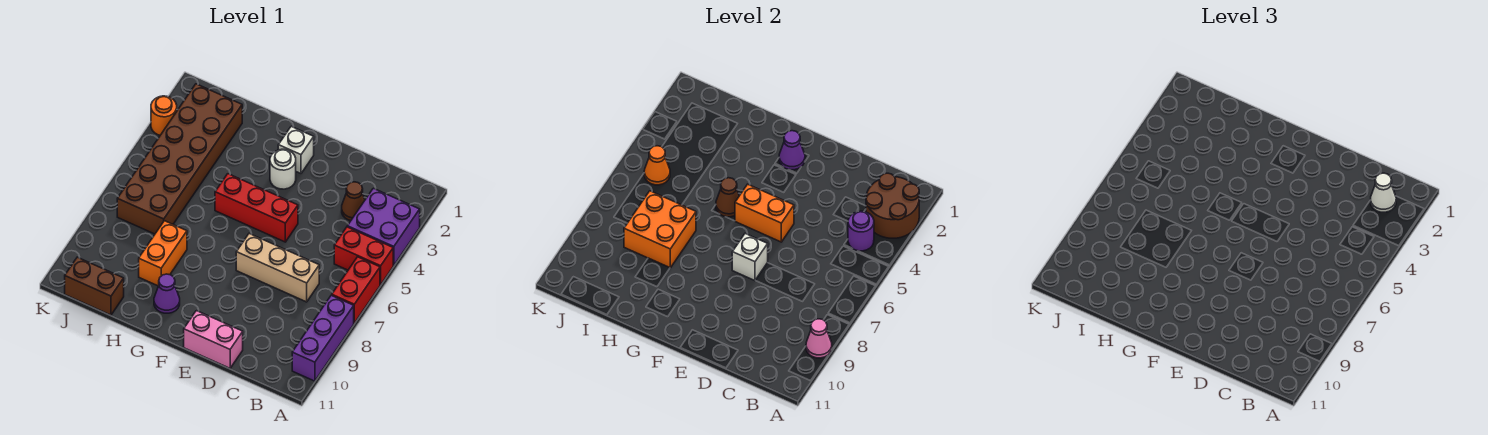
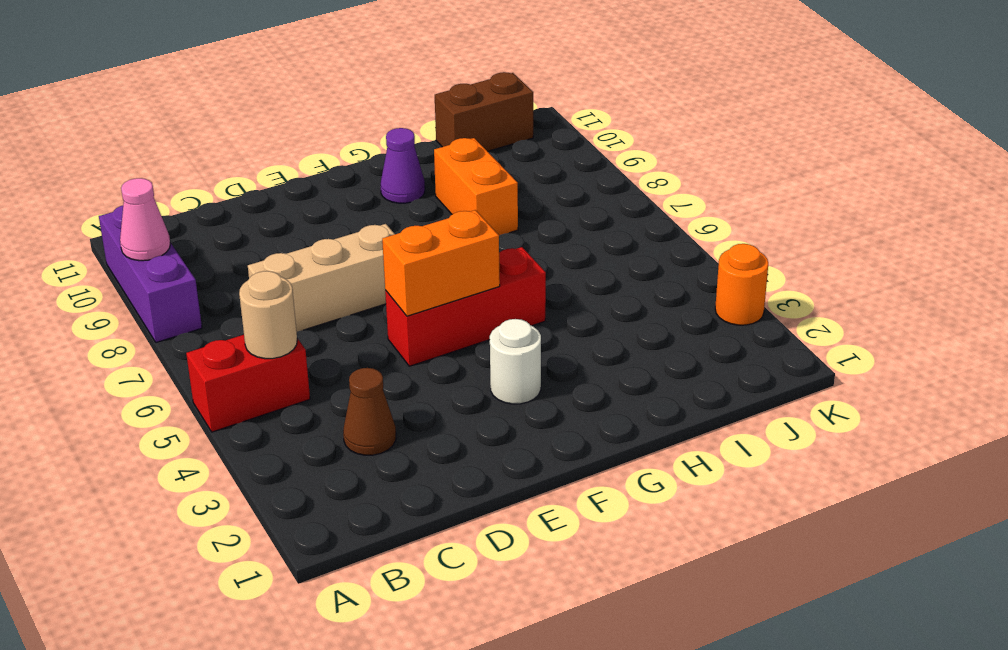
tan round brick B5 level 2 -> none
none -> purple brick A3:B4 level 1
none -> red brick A6:A7 level 1
none -> pink brick D11:E11 level 1

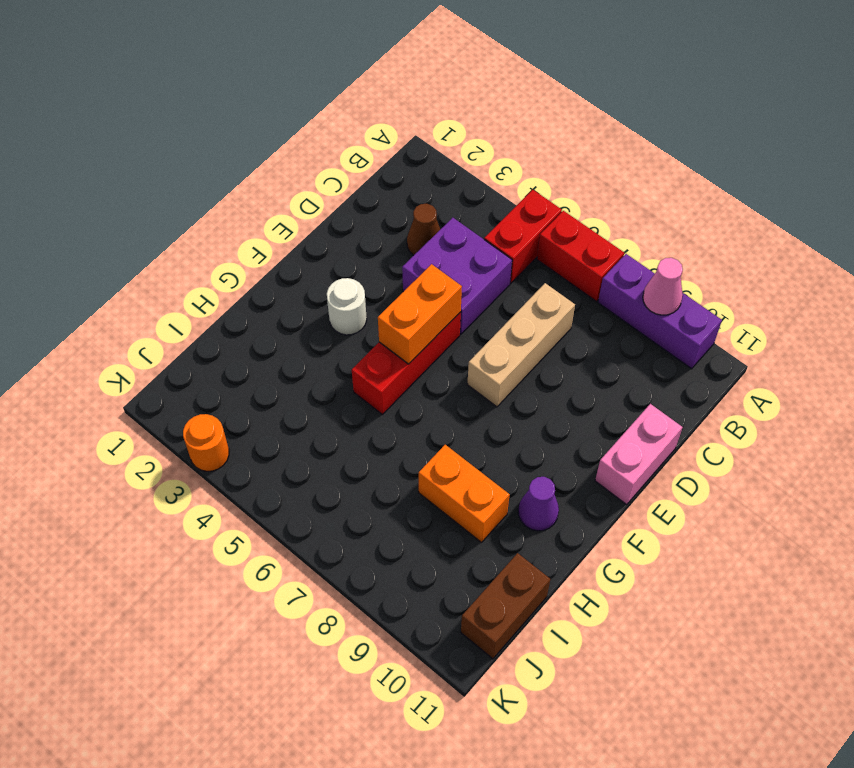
purple brick C4:D5 level 1 -> purple brick A3:B4 level 1
none -> white brick F2 level 1
none -> brown brick I2:J7 level 1
none -> brown round brick A2:B3 level 2

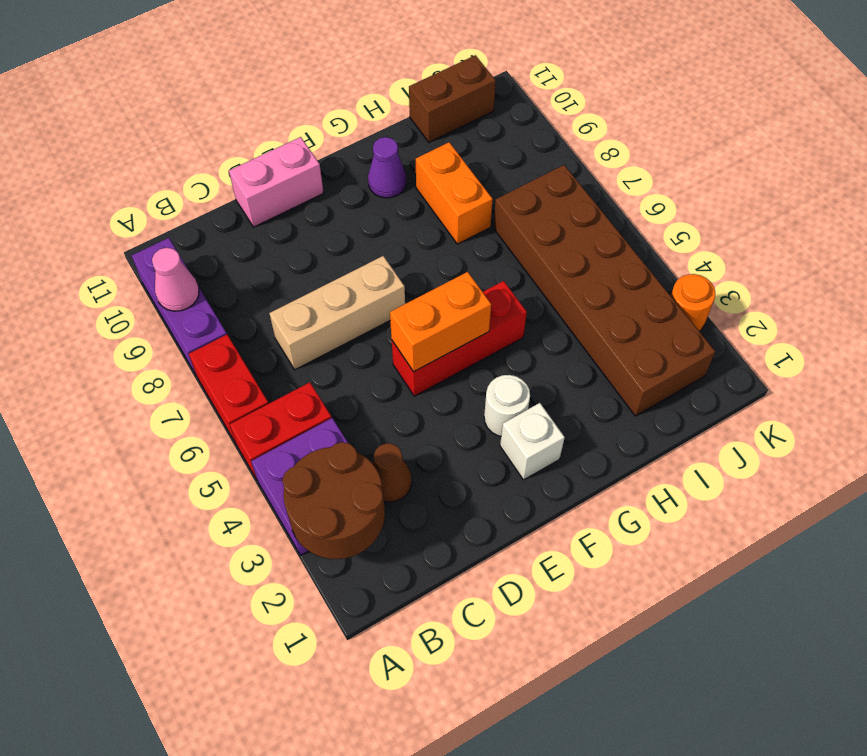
none -> purple round brick B4 level 2
none -> white brick E7 level 2
none -> purple cone F2 level 2

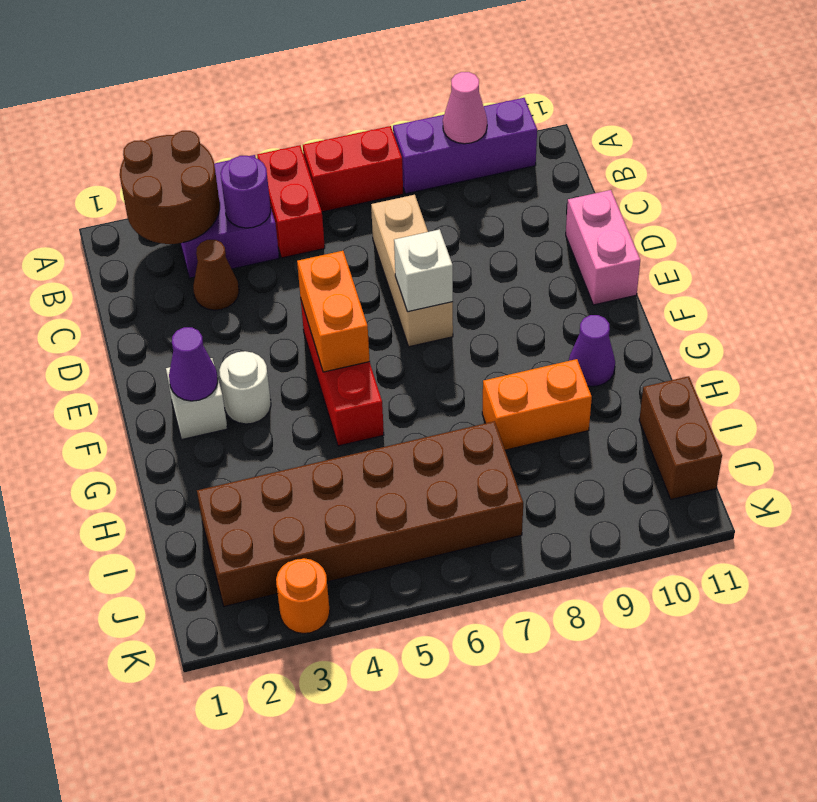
none -> brown cone G5 level 2
none -> orange brick H7:I8 level 2
none -> orange cone J5 level 2

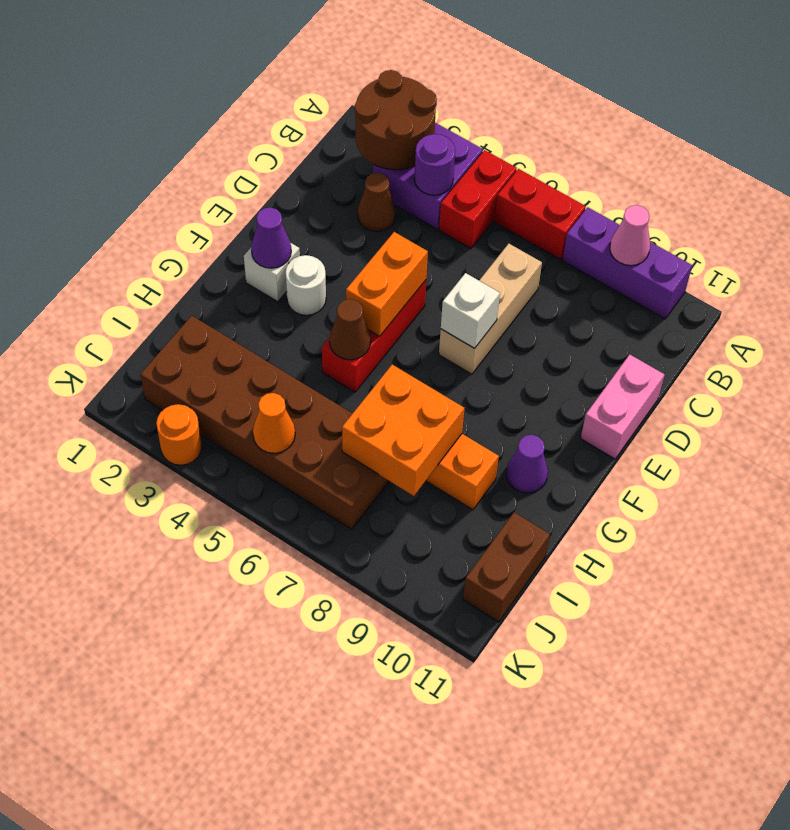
none -> white cone B2 level 3

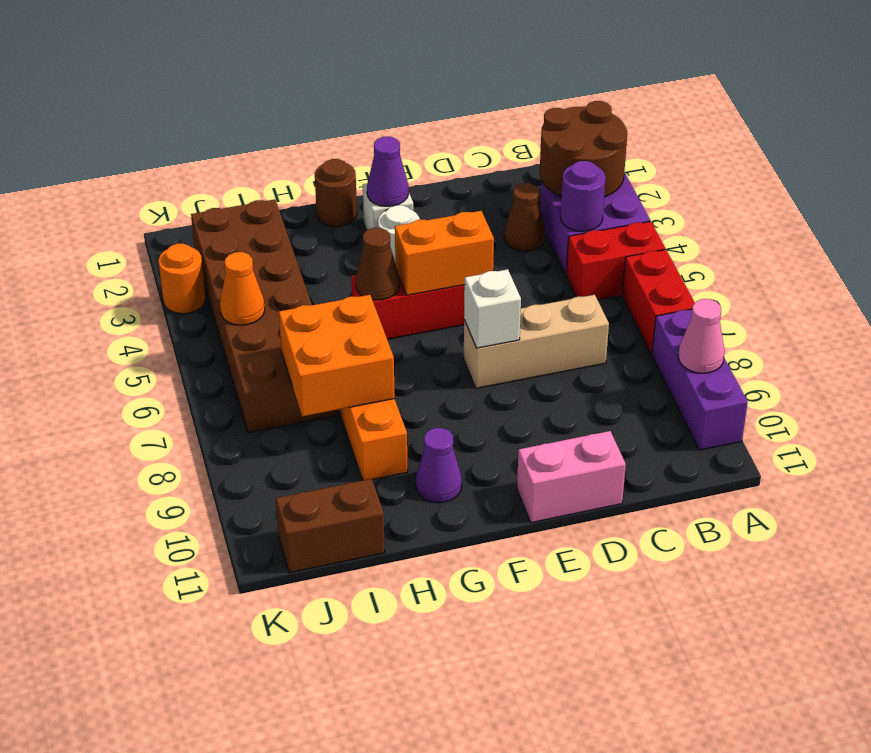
brown round brick G1 level 1 -> none
none -> white cone B2 level 3

